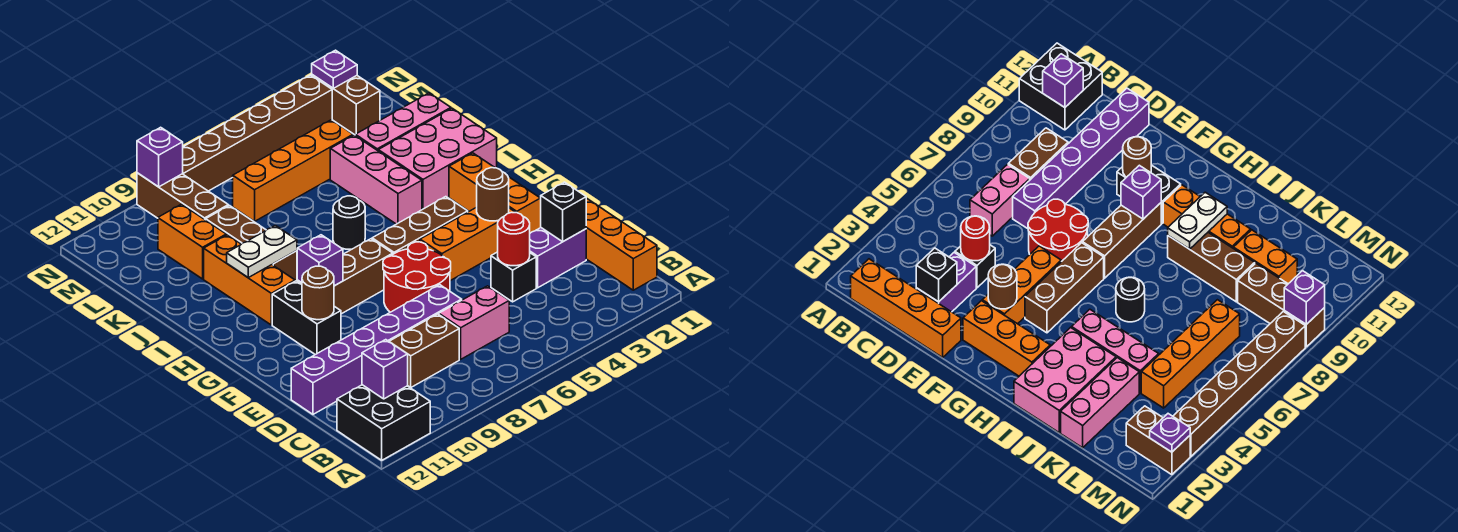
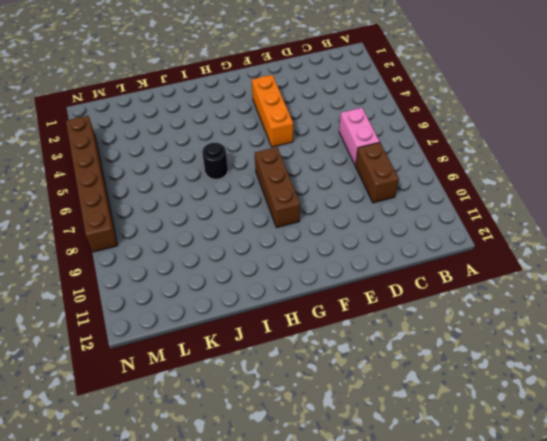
none -> black brick A11:B12 level 1
none -> orange brick B1:E1 level 1
none -> purple brick D2:D3 level 1
none -> black brick D4 level 1

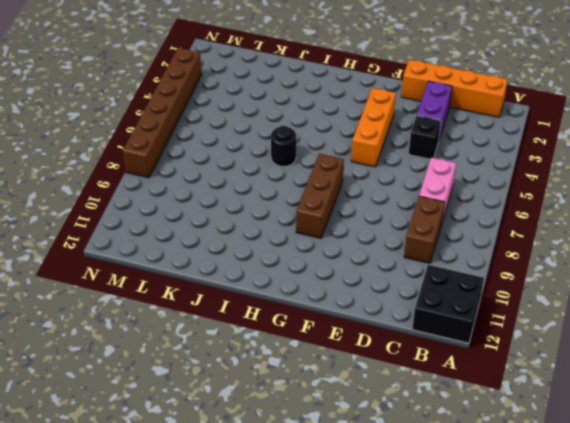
none -> purple brick D7:D12 level 1
none -> red round brick E6:F7 level 1
none -> orange brick F2:H2 level 1
none -> black brick F10:G10 level 1

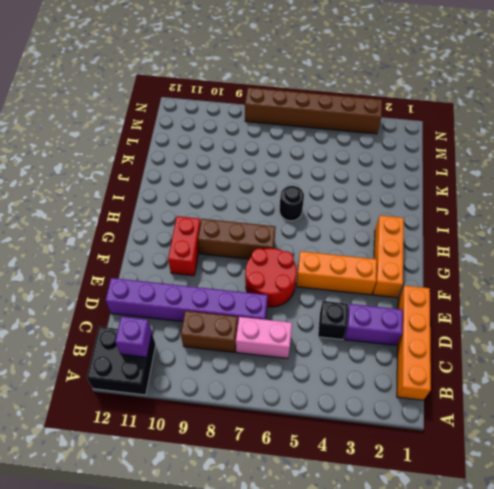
red brick F10:G10 level 1 -> black brick F10:G10 level 1
none -> brown brick G4:G6 level 1
none -> orange brick H10:J10 level 1
none -> pink brick I1:J3 level 1
none -> pink brick I4:K4 level 1

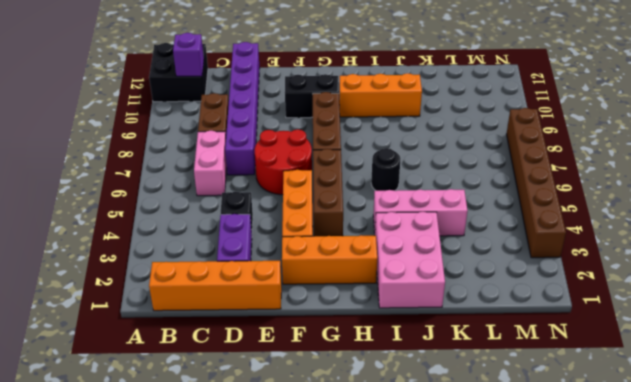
none -> brown brick I9:K9 level 1
none -> pink brick K1:K3 level 1
none -> orange brick K10:L10 level 1
none -> orange brick L4:L7 level 1

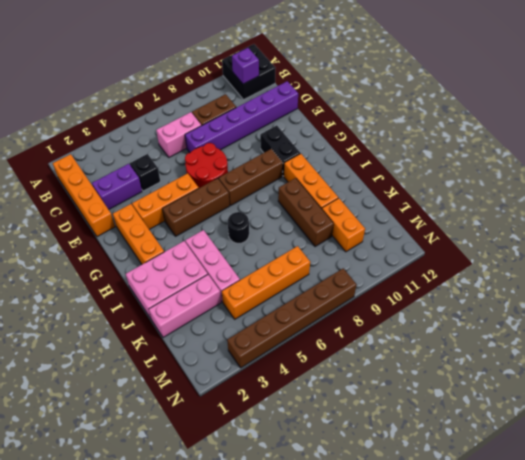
none -> brown brick L9:N9 level 1
none -> brown brick M2:N2 level 1
none -> black brick D2 level 2
none -> red round brick D4 level 2

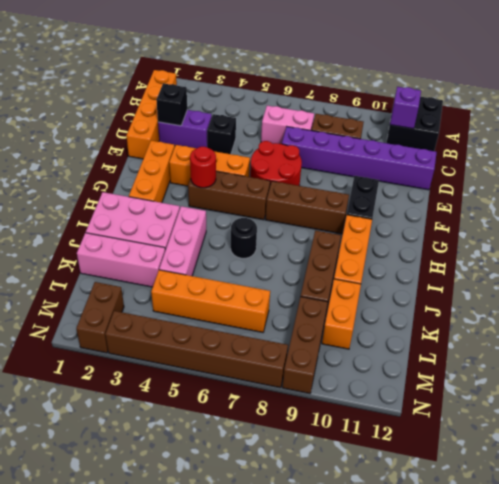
red round brick G4 level 2 -> red round brick D4 level 2
none -> brown round brick F3 level 2
none -> brown round brick F10 level 2
none -> purple brick G9 level 2
none -> white plate I9:I10 level 2

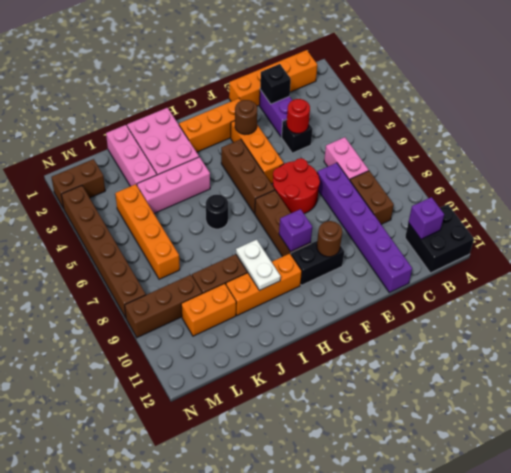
none -> purple plate N2 level 2
none -> purple brick N9 level 2

